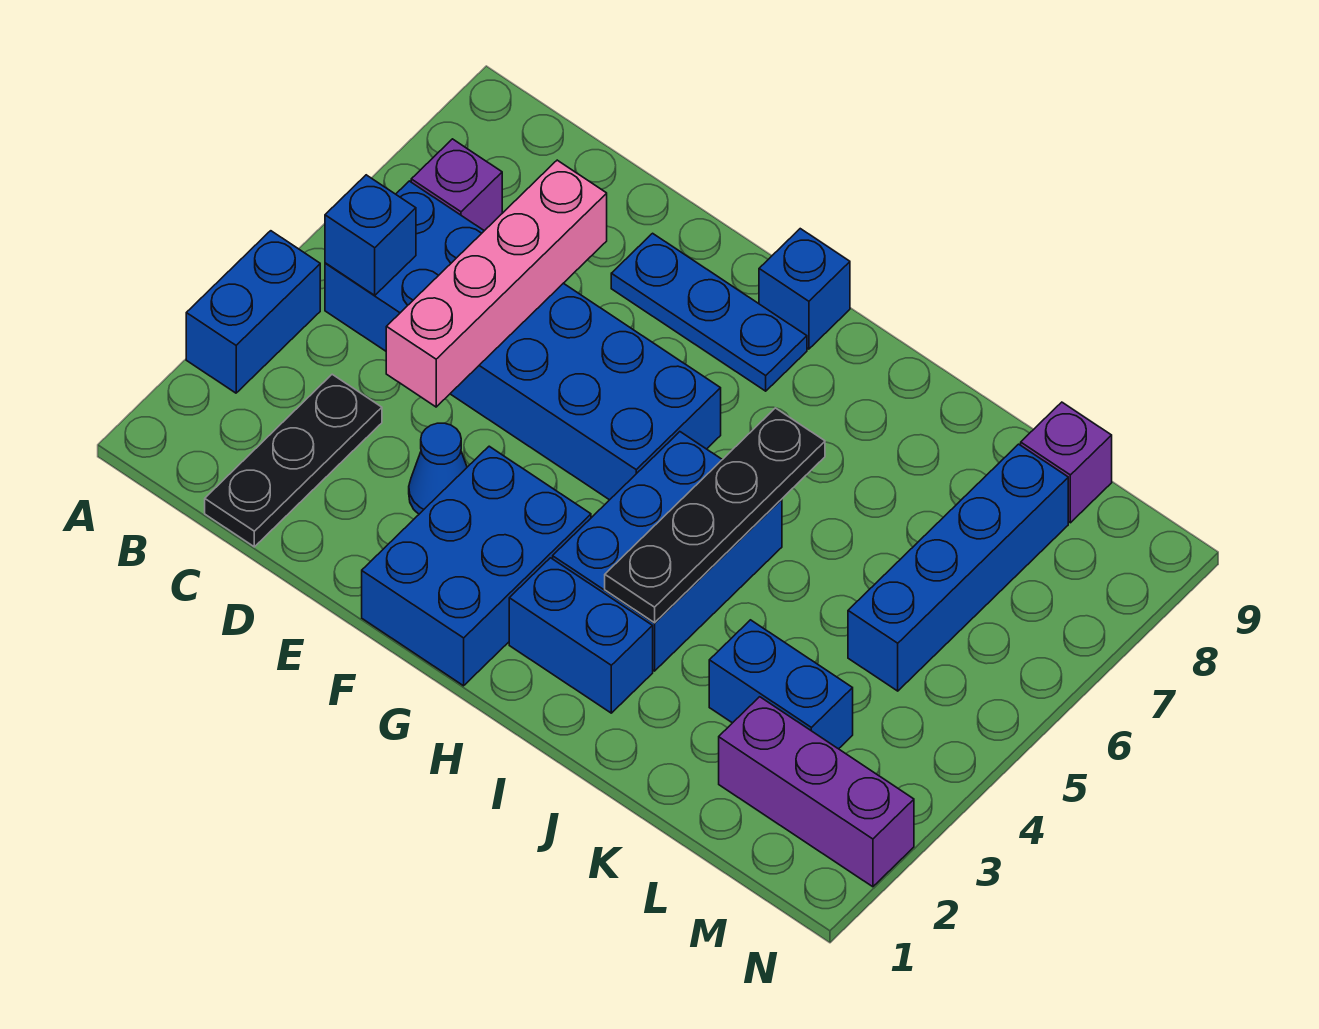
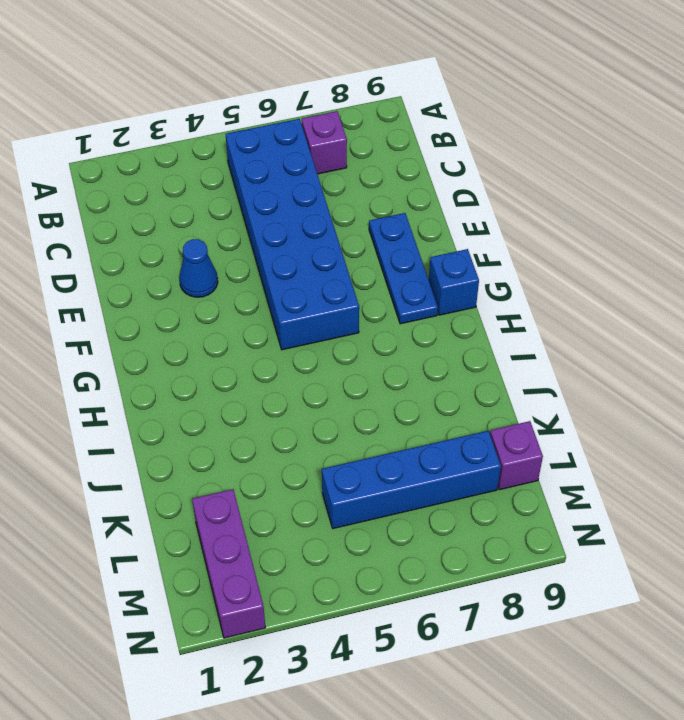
none -> blue brick A3:A4 level 1
none -> black plate C1:C3 level 1
none -> blue brick F1:G3 level 1

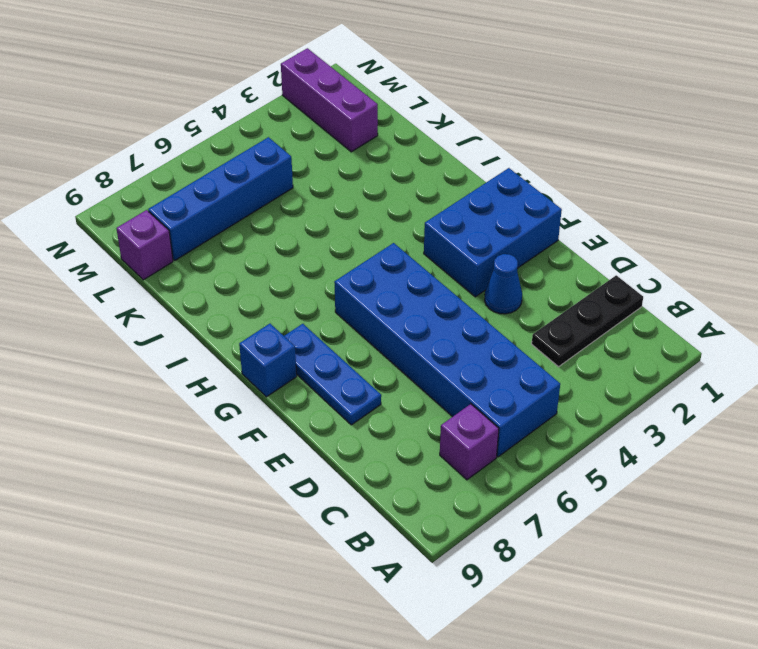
none -> blue brick A3:A4 level 1
none -> blue brick H2:I2 level 1
none -> blue brick H3:I5 level 1

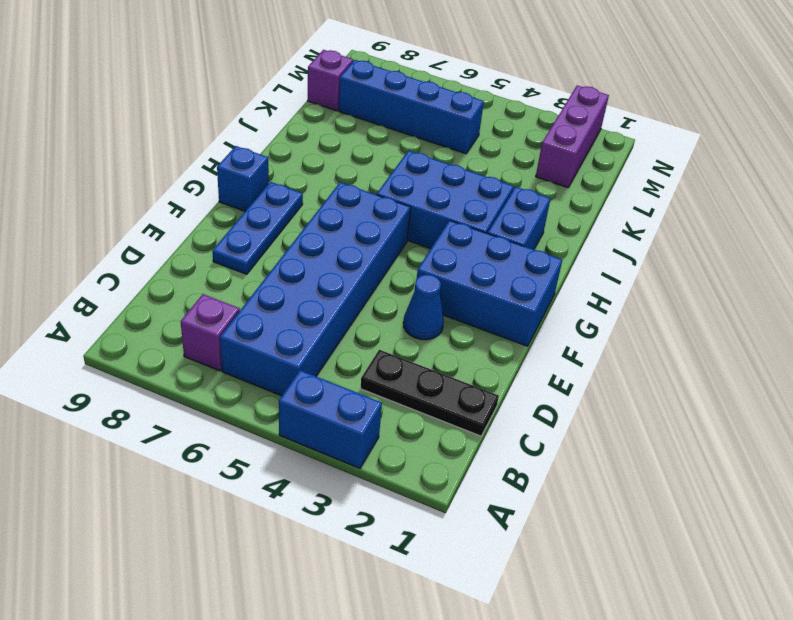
none -> blue brick K3:L3 level 1
none -> blue brick B5 level 2
none -> pink brick D4:D7 level 2

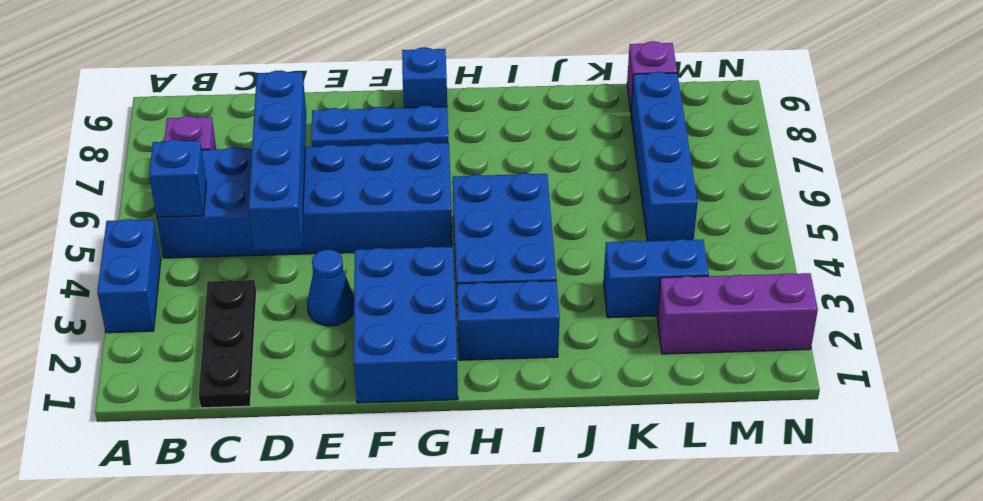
blue brick D4:D7 level 2 -> pink brick D4:D7 level 2
none -> black plate I3:I6 level 2

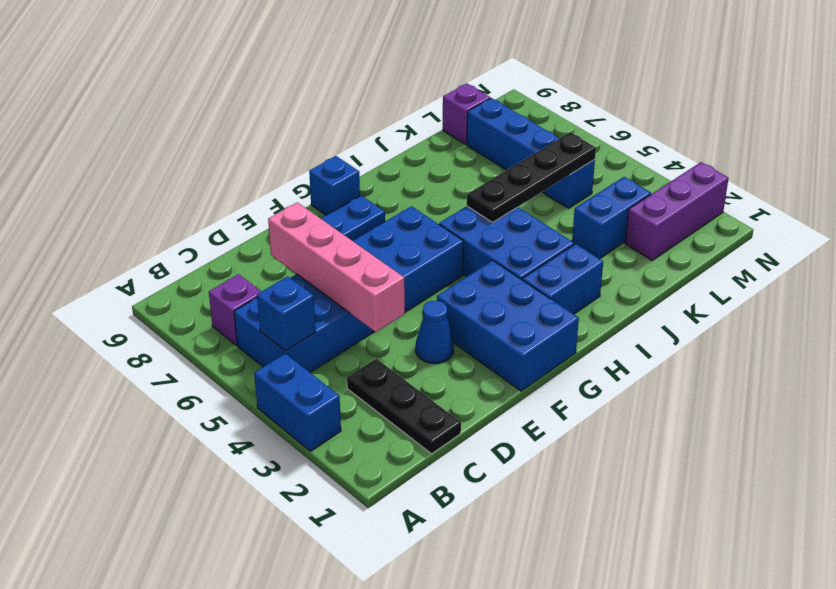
black plate I5:L5 level 2 -> black plate I3:I6 level 2

